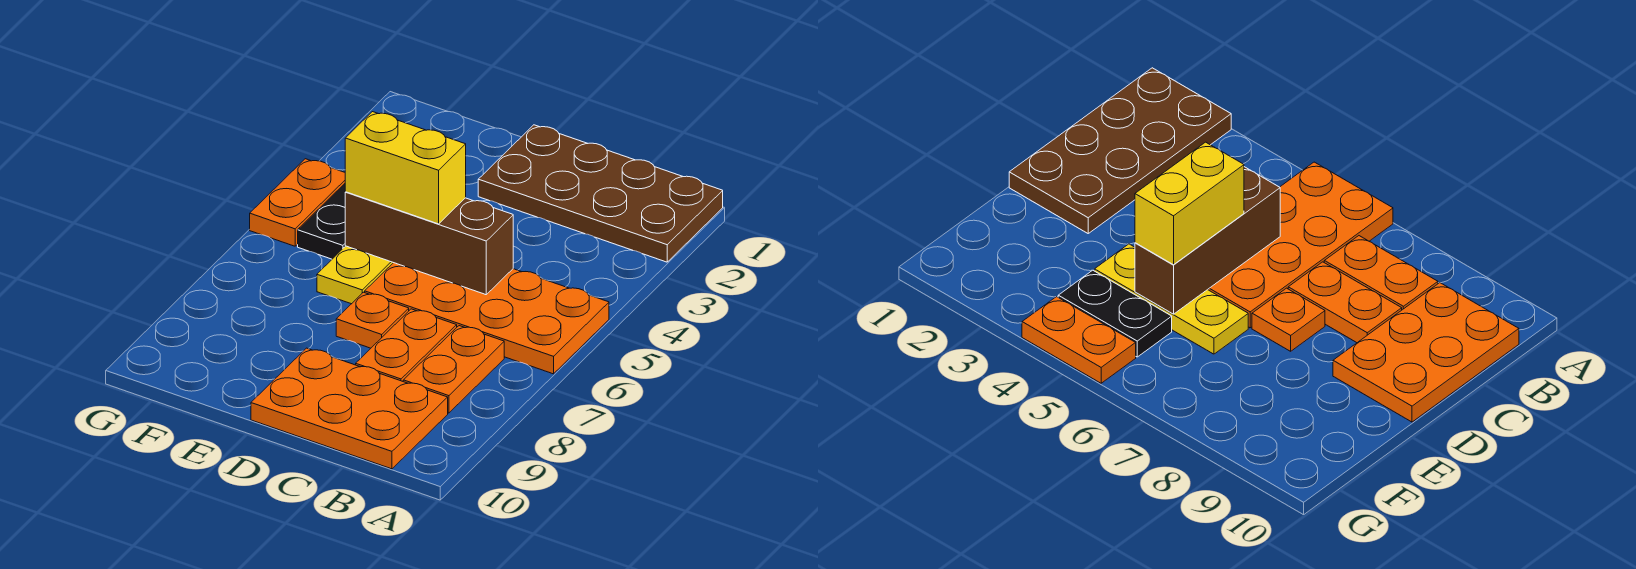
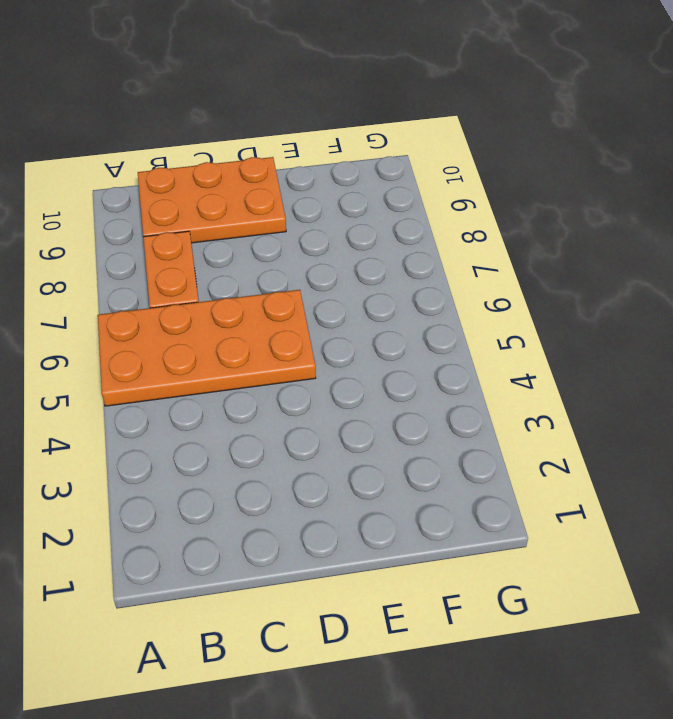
none -> brown plate A1:D2 level 1
none -> orange plate C7:C8 level 1

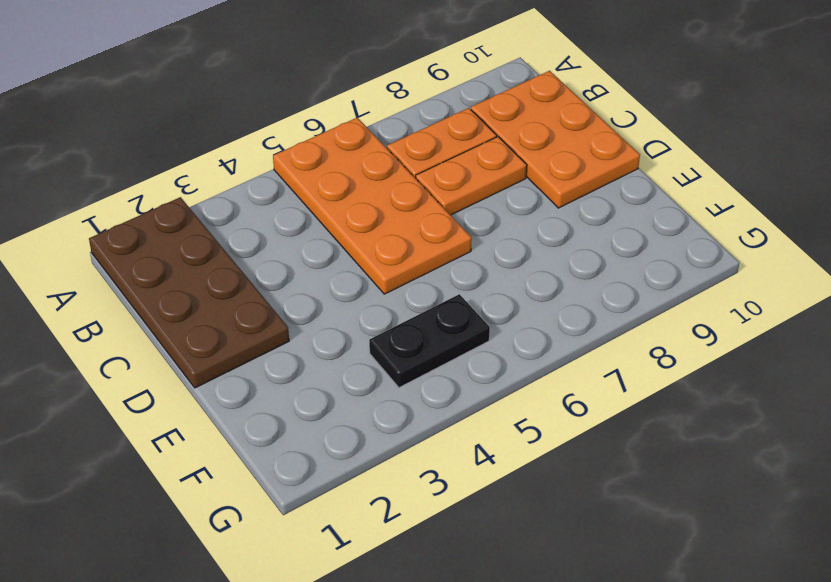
none -> orange plate D7 level 1
none -> yellow plate E4:E6 level 1

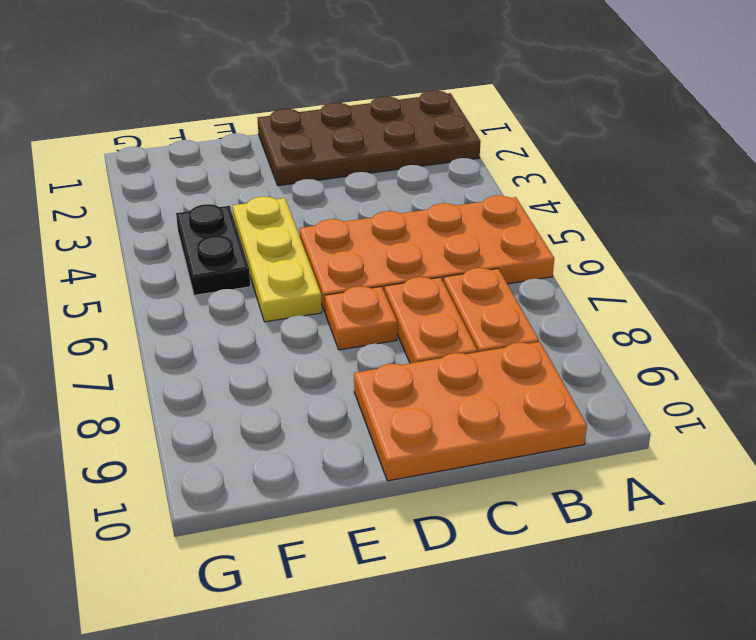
none -> orange plate G4:G5 level 1
none -> brown brick C5:E5 level 2

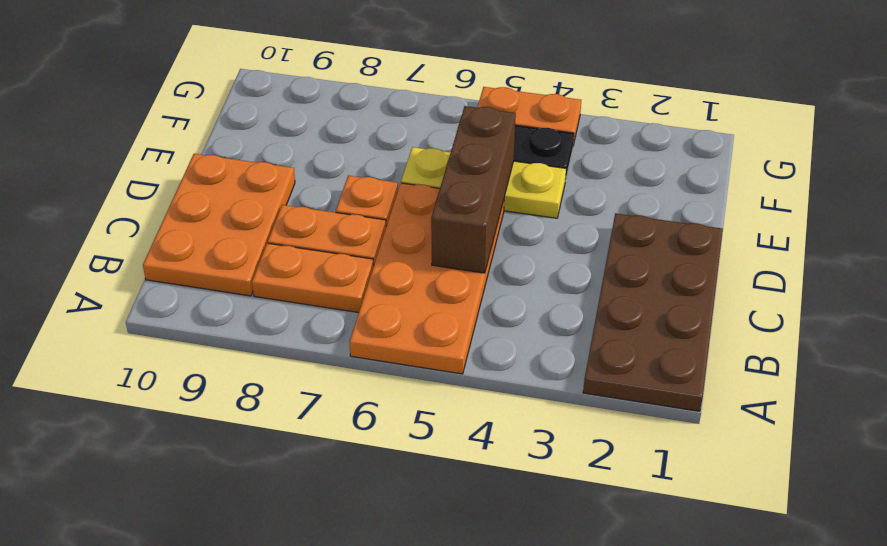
none -> yellow brick D5:E5 level 3

